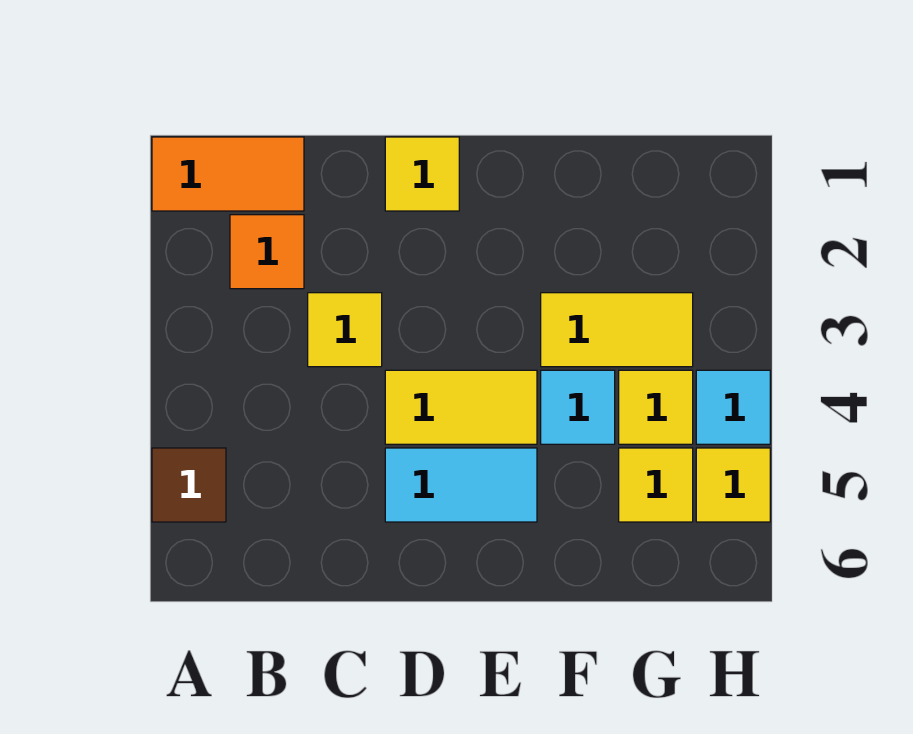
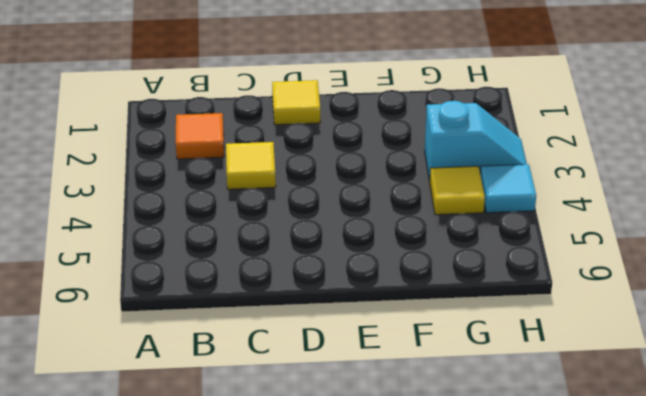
cyan slope G3:H3 level 1 top G -> yellow tile F3:G3 level 1
none -> orange tile A1:B1 level 1
none -> brown tile A5 level 1
none -> yellow tile D4:E4 level 1

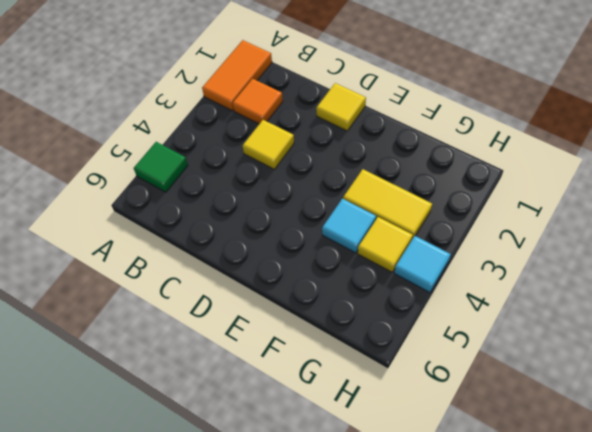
orange tile A1:A2 level 1 -> orange tile A1:B1 level 1
green tile A5 level 1 -> brown tile A5 level 1
none -> yellow tile D4:E4 level 1
none -> cyan tile D5:E5 level 1
none -> yellow tile G5 level 1

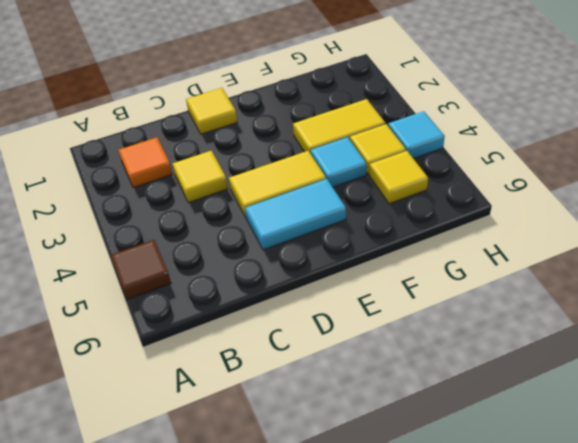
none -> orange tile A1:B1 level 1
none -> yellow tile H5 level 1

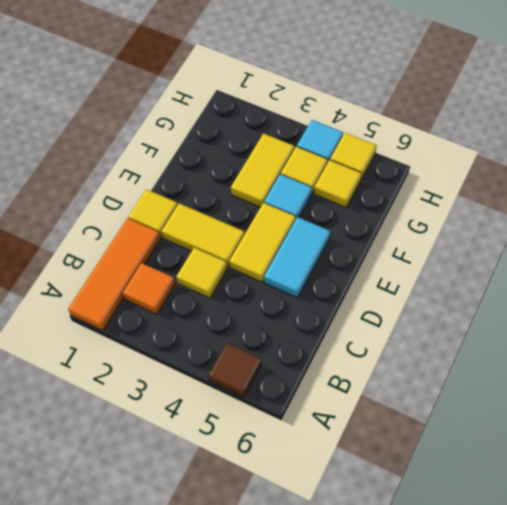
orange tile A1:C1 level 1 -> orange tile A1:B1 level 1
yellow tile D2:D3 level 1 -> none

